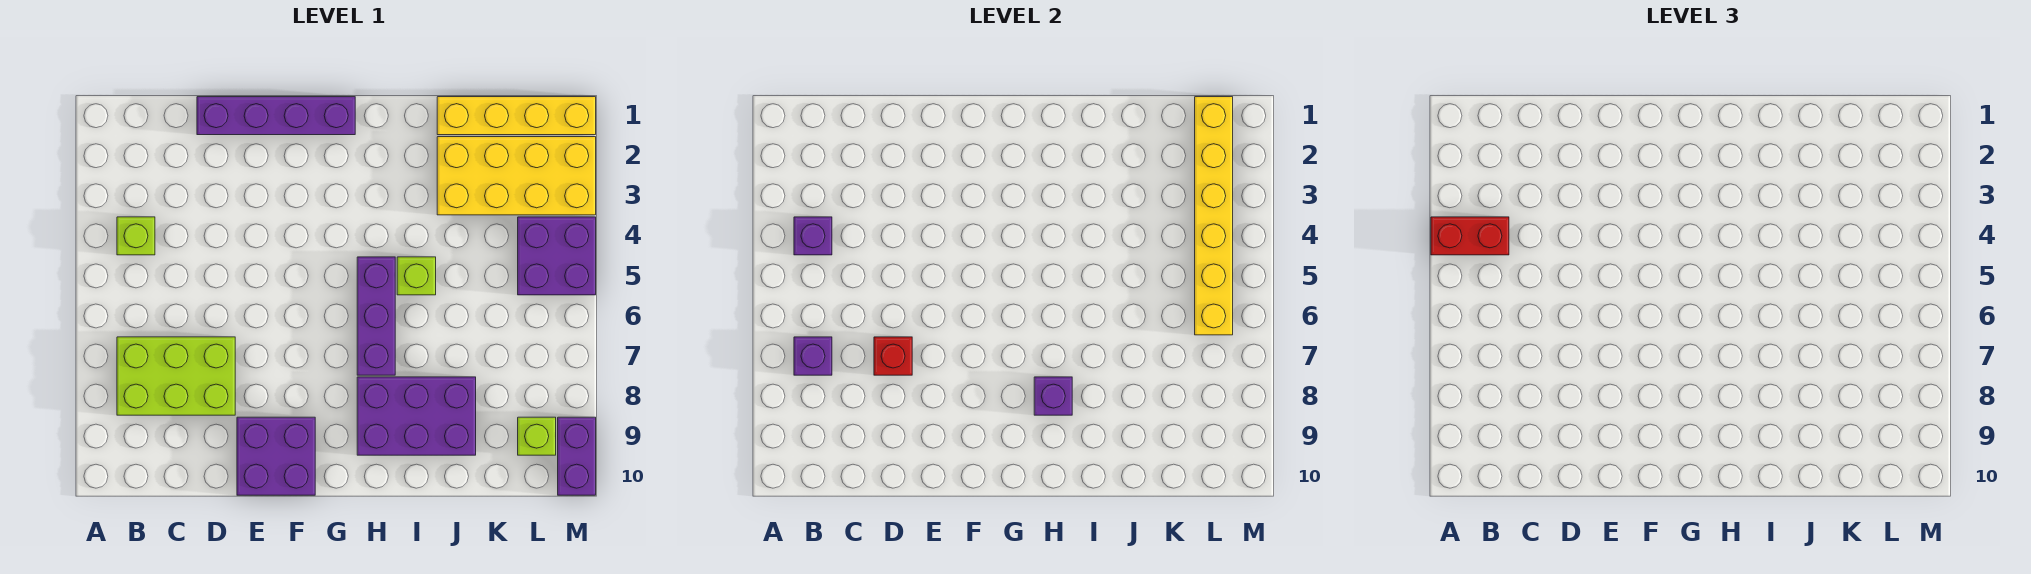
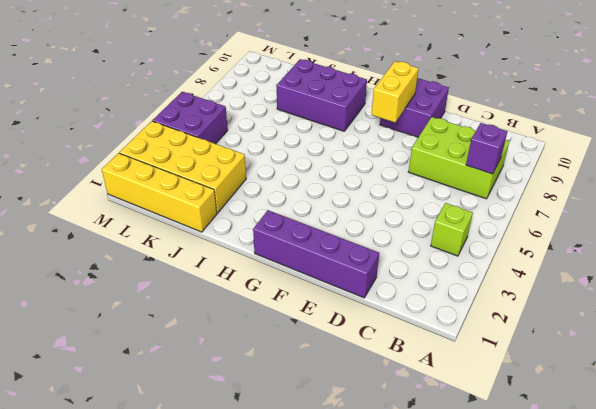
yellow brick F8:F9 level 2 -> none
none -> purple brick H5:H7 level 1
none -> lime brick I5 level 1
none -> lime brick L9 level 1

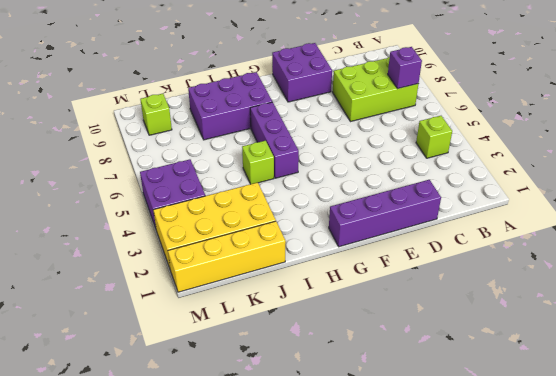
none -> purple brick M9:M10 level 1
none -> purple brick B4 level 2
none -> red brick D7 level 2

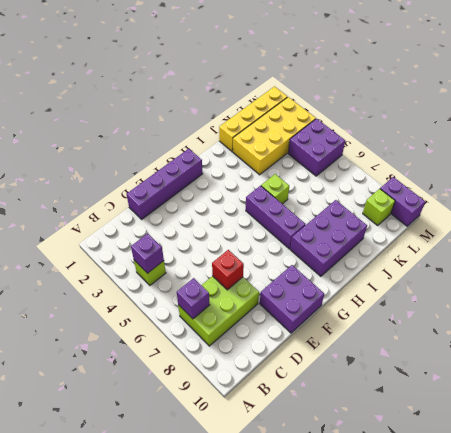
none -> purple brick H8 level 2
none -> yellow brick L1:L6 level 2
none -> red brick A4:B4 level 3

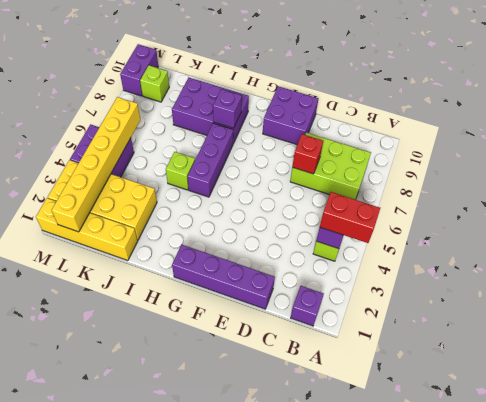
purple brick B1 level 1 -> purple brick B7 level 2

